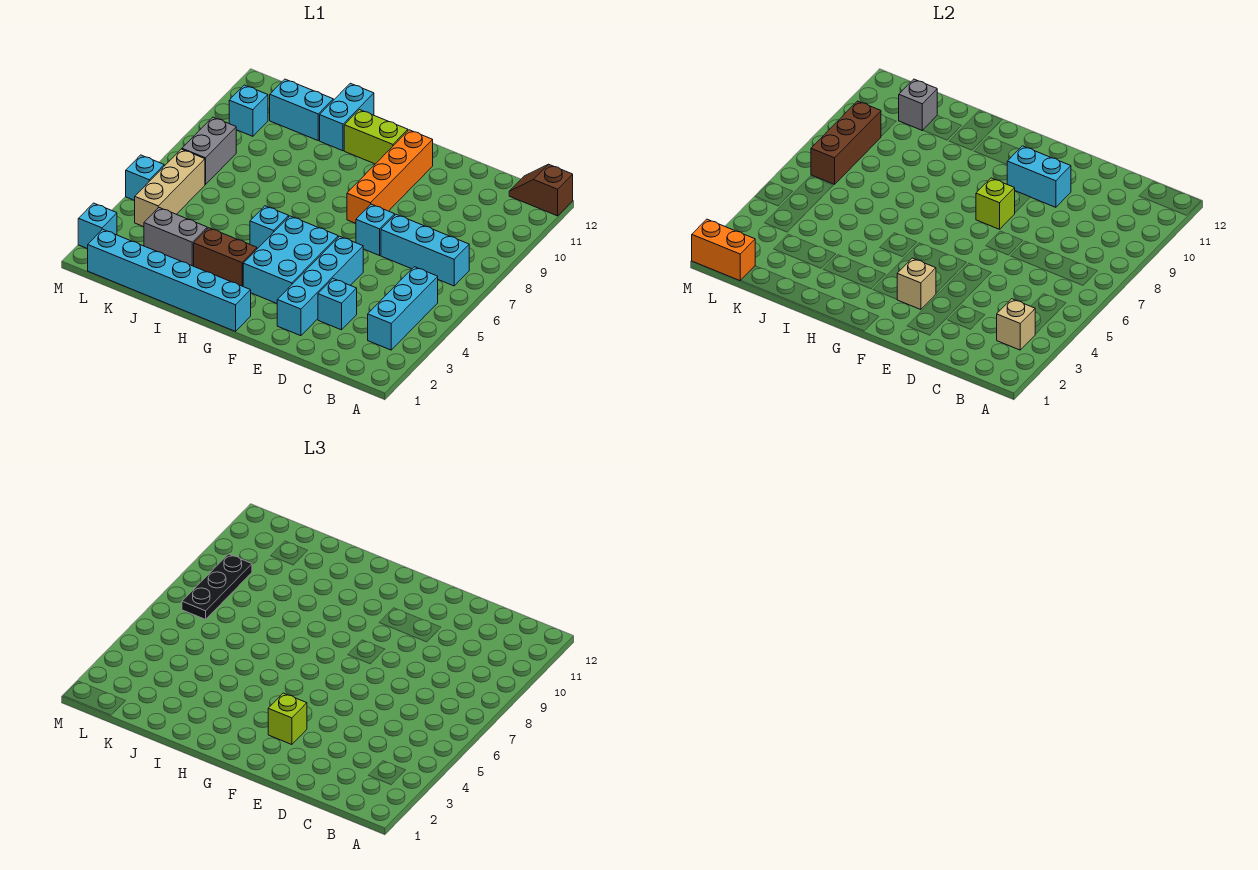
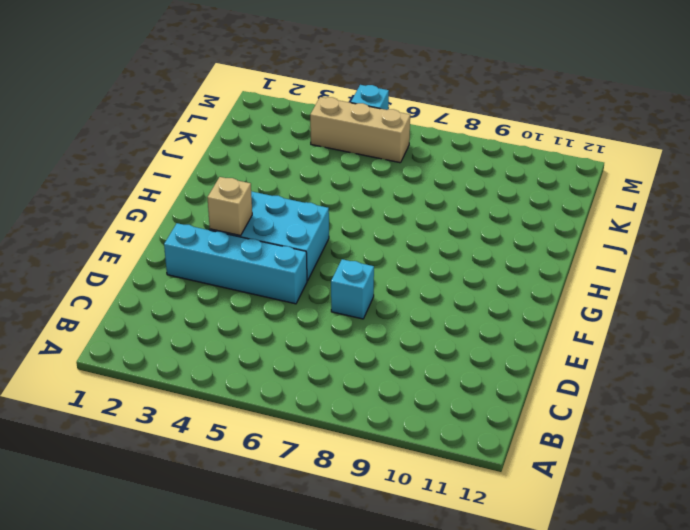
none -> brown slope A12:B12 level 1 top A
none -> cyan brick B3:B5 level 1
none -> cyan brick B7:D7 level 1

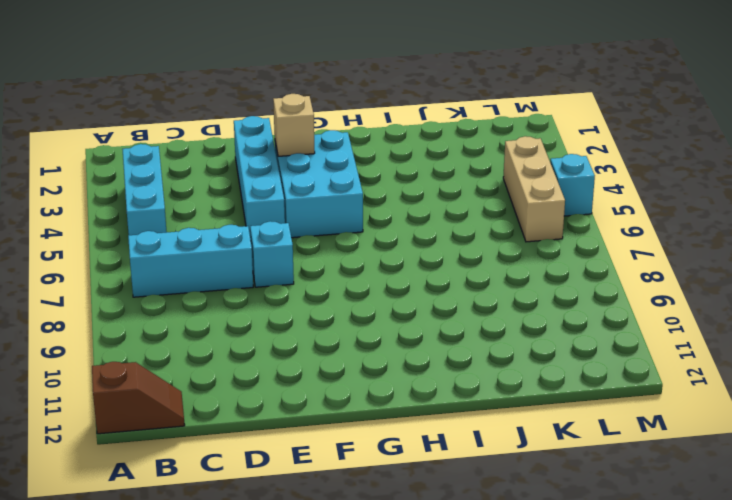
none -> cyan brick D3 level 1
none -> orange brick F8:F11 level 1
none -> cyan brick G1:L1 level 1

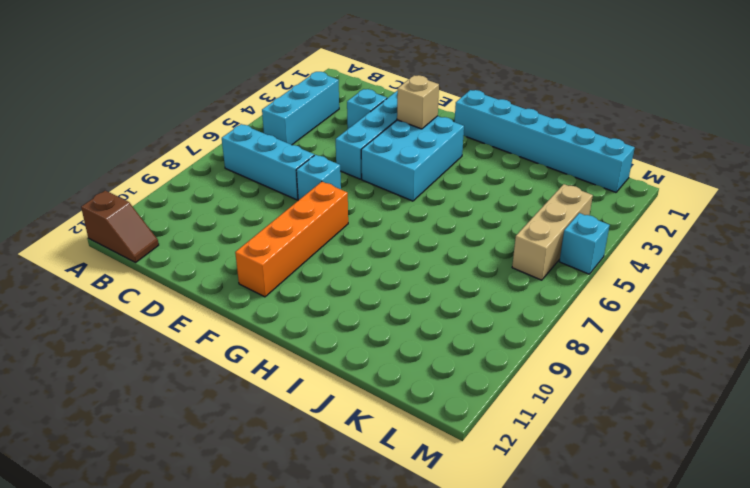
none -> lime brick G11:H11 level 1
none -> brown brick H3:I3 level 1
none -> cyan brick H5 level 1

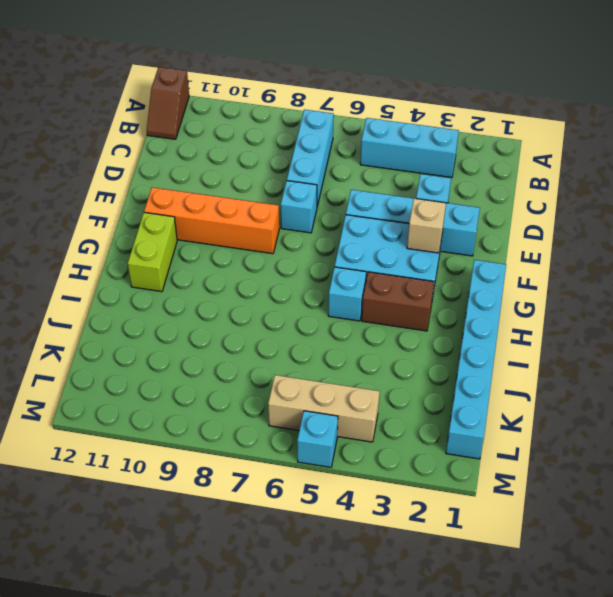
brown brick H3:H4 level 1 -> brown brick H3:I3 level 1
none -> cyan brick I11:I12 level 1
none -> grey brick J3:K3 level 1
none -> cyan brick J11:K11 level 1

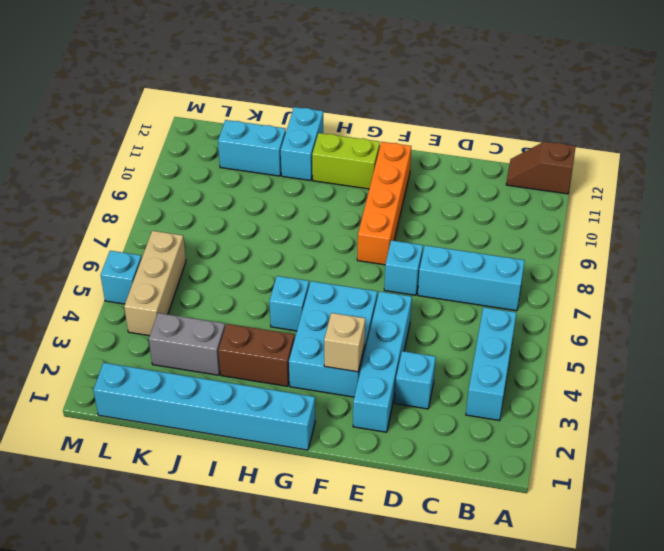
none -> grey brick L7:L8 level 1
none -> cyan brick L10 level 1
none -> cyan brick M2 level 1

